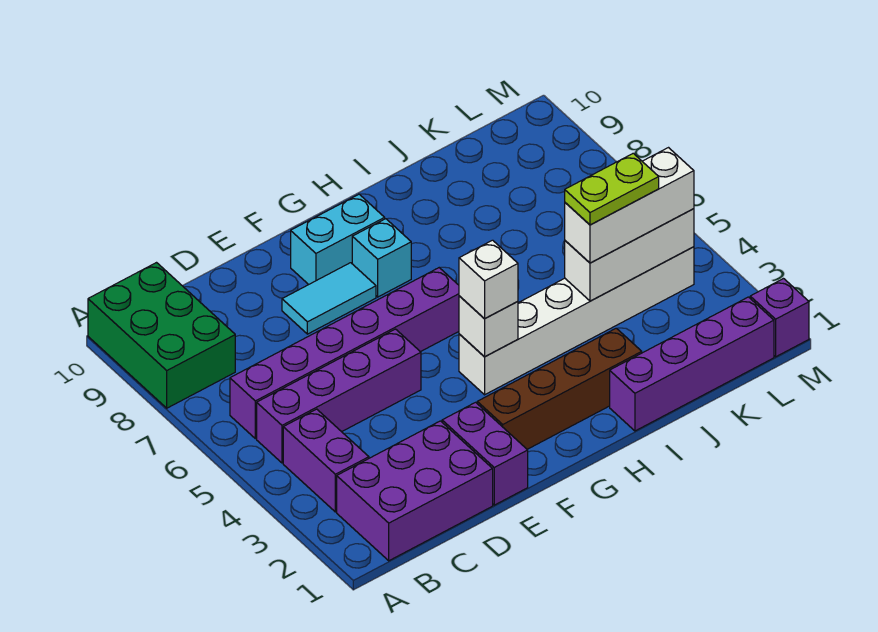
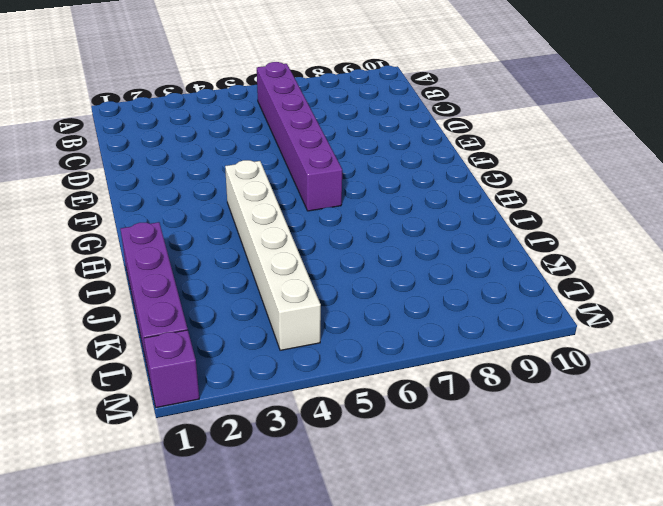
none -> green brick A8:B10 level 1
none -> purple brick B1:D2 level 1
none -> purple brick B3:B4 level 1

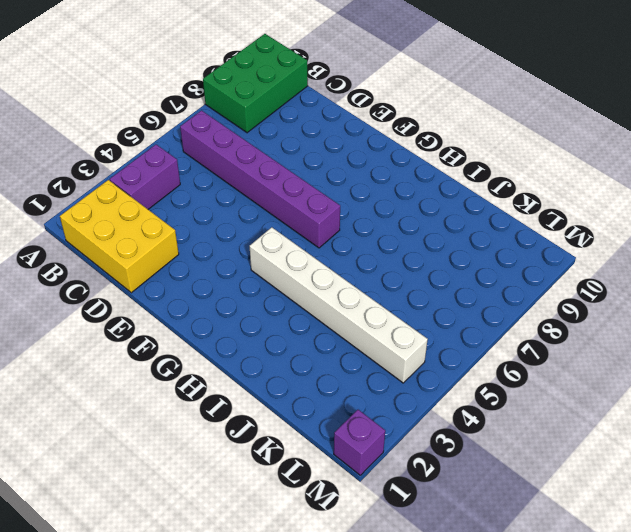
yellow brick B1:D2 level 1 -> purple brick B1:D2 level 1
none -> purple brick B5:E5 level 1
none -> purple brick E1:E2 level 1
none -> cyan tile E8:F8 level 1

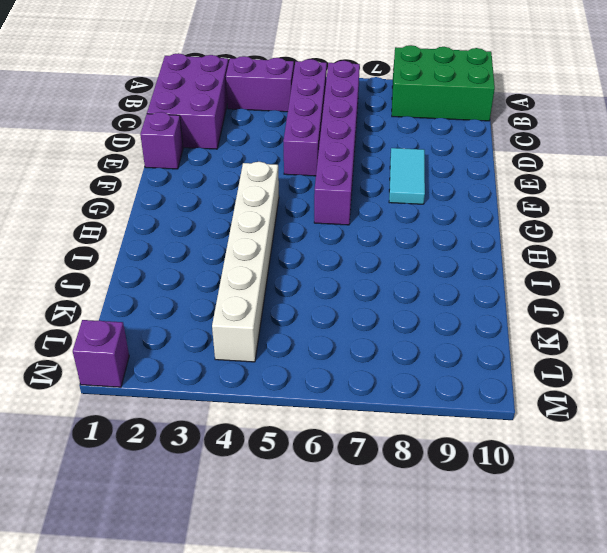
purple brick E1 level 1 -> purple brick E1:E2 level 1
none -> brown brick F2:I2 level 1
none -> cyan brick F9:G9 level 1
none -> cyan brick G8 level 1

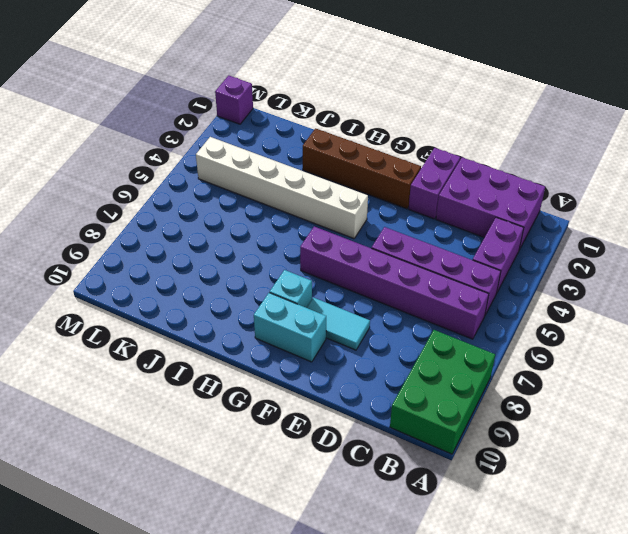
none -> purple brick I1:L1 level 1
none -> white brick G4 level 2
none -> white brick J4:L4 level 2

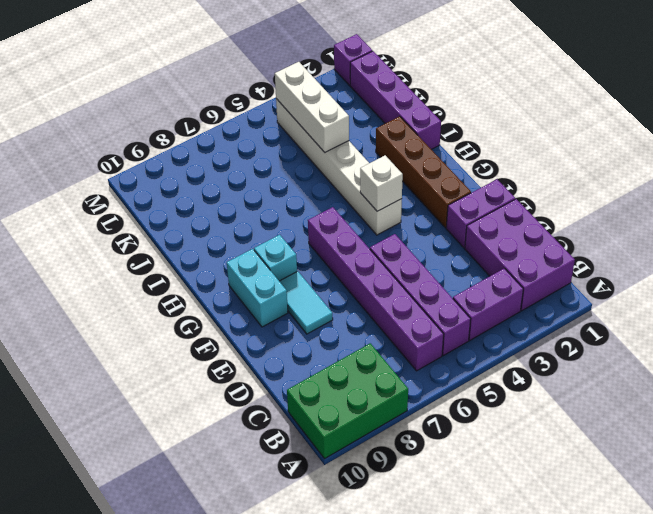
none -> white brick G4 level 3
none -> white brick J4:L4 level 3
none -> lime plate J4:K4 level 4

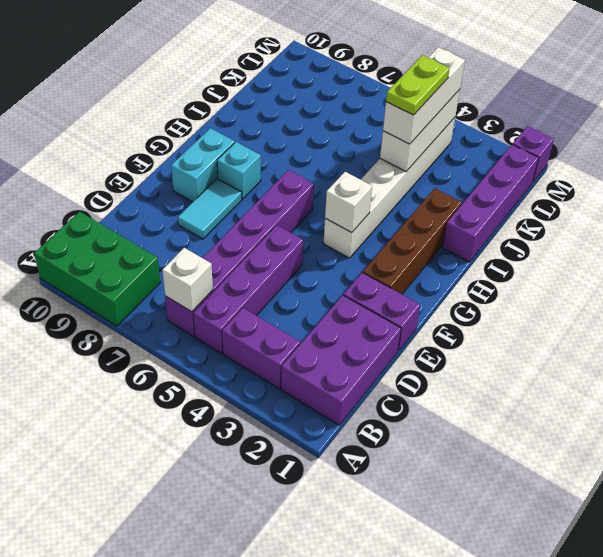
white brick B6 level 2 -> white brick G4 level 3

